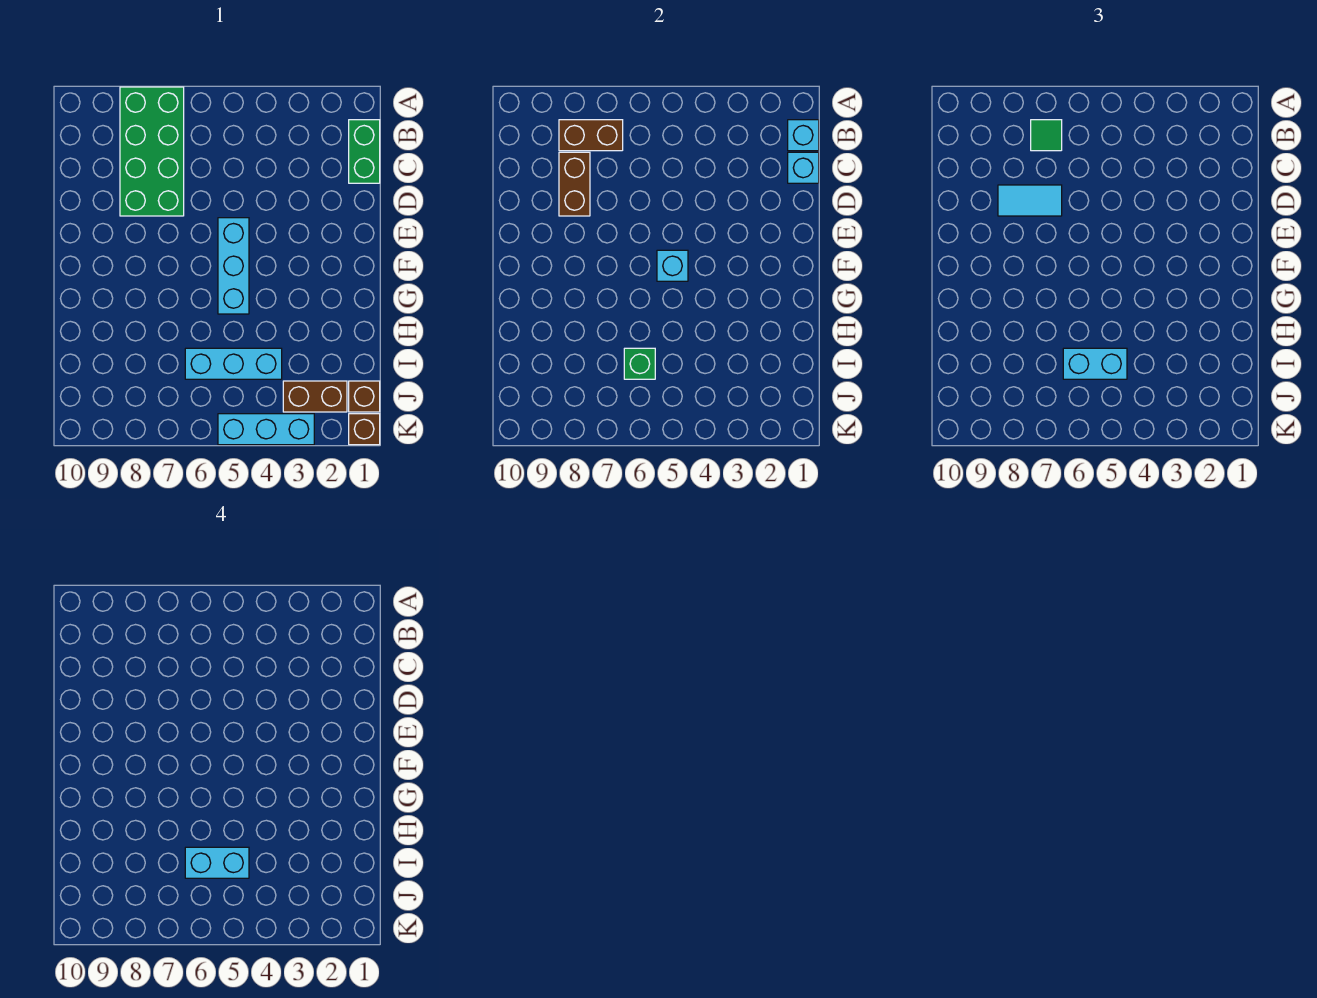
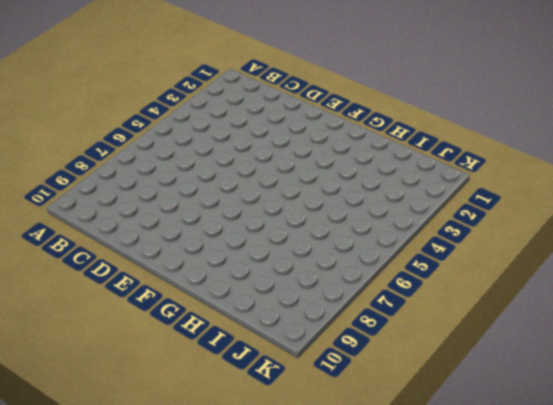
none -> green brick A7:D8 level 1
none -> green brick B1:C1 level 1
none -> cyan brick E5:G5 level 1

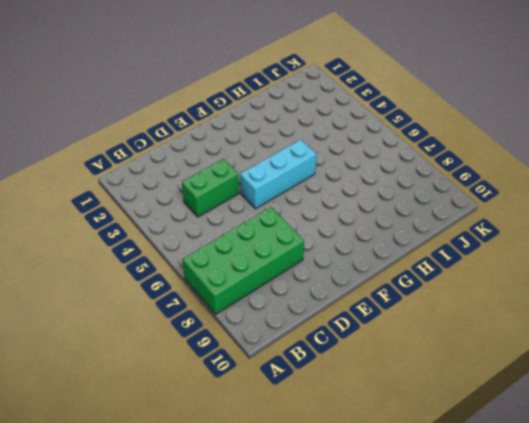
green brick C4:D4 level 1 -> green brick B1:C1 level 1
none -> cyan brick I4:I6 level 1
none -> brown brick J1 level 1
none -> brown brick J2:J3 level 1

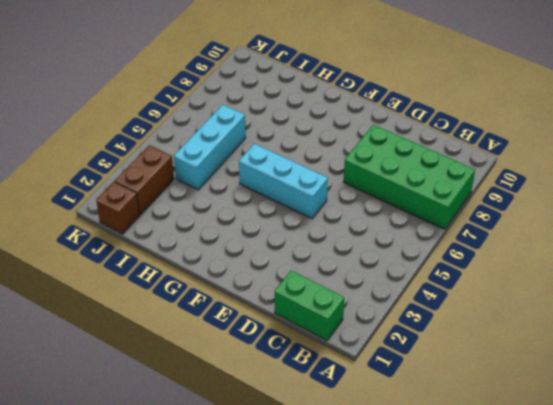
none -> brown brick K1 level 1
none -> cyan brick K3:K5 level 1
none -> cyan brick B1 level 2

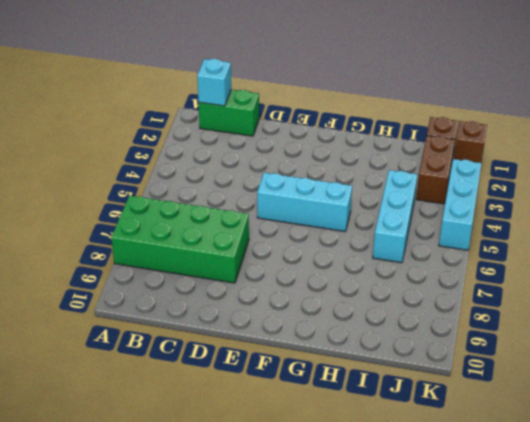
none -> brown brick B7:B8 level 2
none -> cyan brick C1 level 2
none -> brown brick C8:D8 level 2

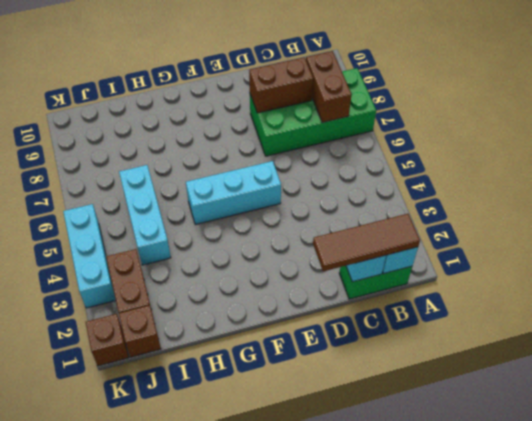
brown tile B1:D1 level 3 -> none
none -> cyan brick F5 level 2
none -> green brick I6 level 2
none -> green tile B7 level 3

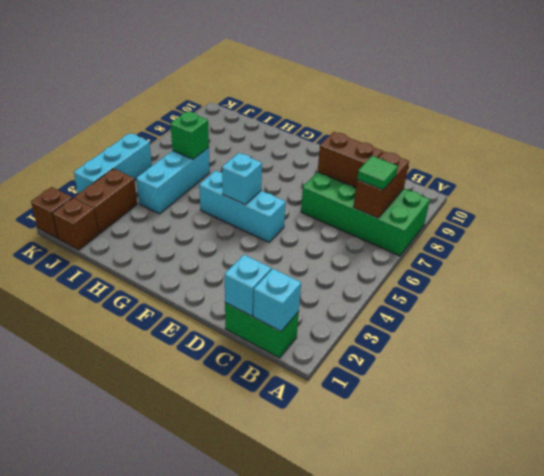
none -> cyan tile D7:D8 level 3
none -> cyan brick I5:I6 level 3
none -> cyan brick I5:I6 level 4

